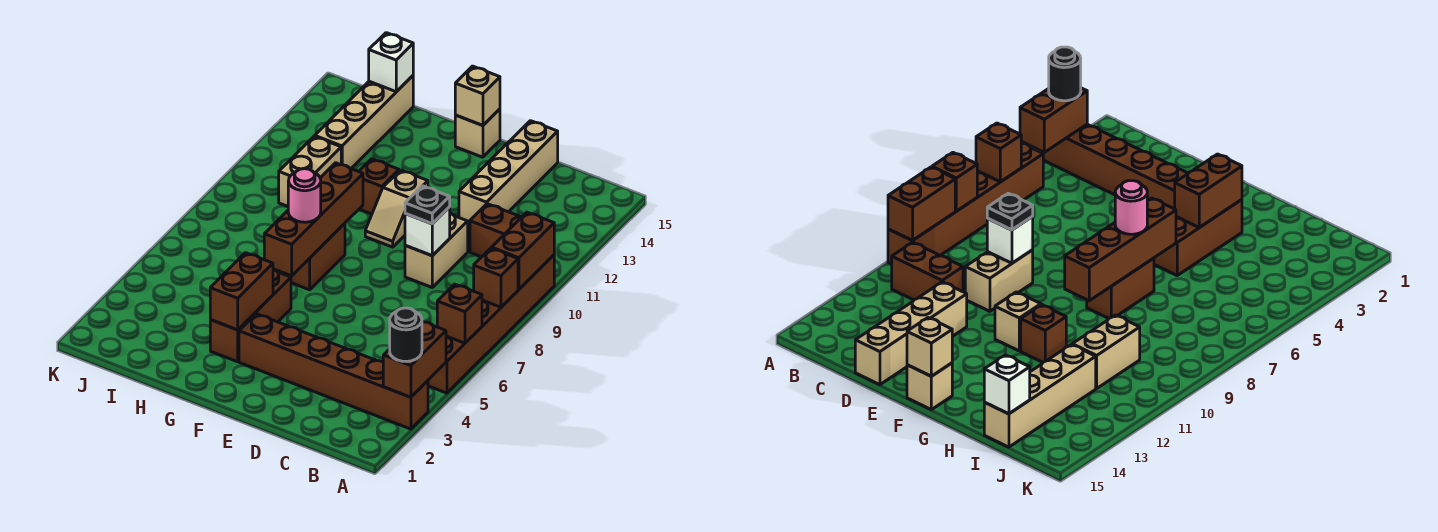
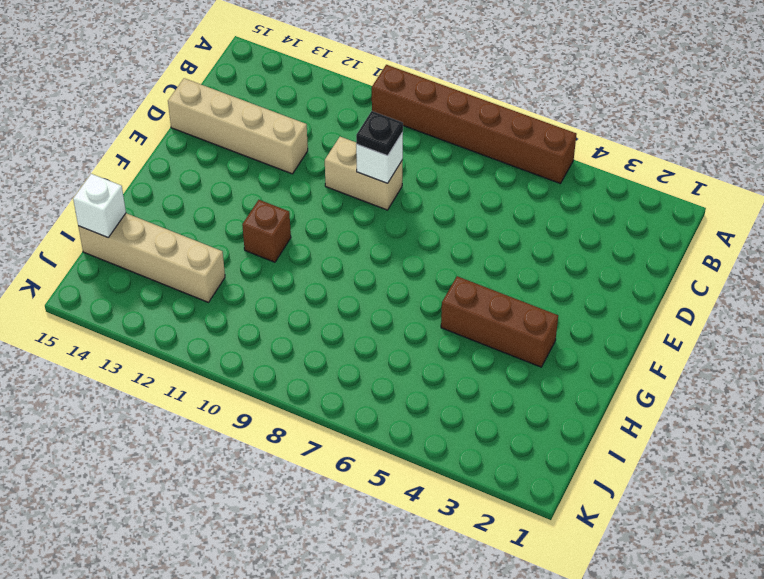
none -> brown brick A3:F3 level 1
none -> brown brick B11:C11 level 1
none -> tan slope F10:F11 level 1 top 11

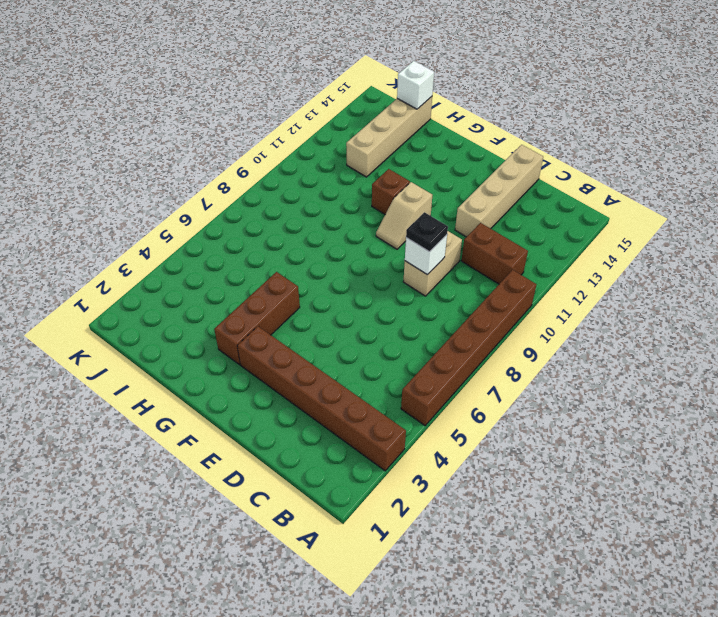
none -> tan brick F15 level 1
none -> brown brick G7:G8 level 1
none -> tan brick I10:I11 level 1

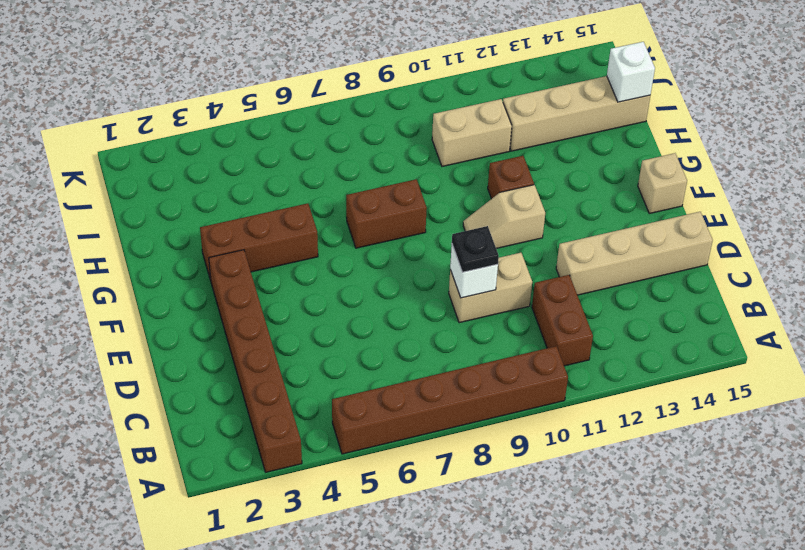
none -> brown brick A3:A4 level 2
none -> brown brick A6 level 2
none -> brown brick A8 level 2

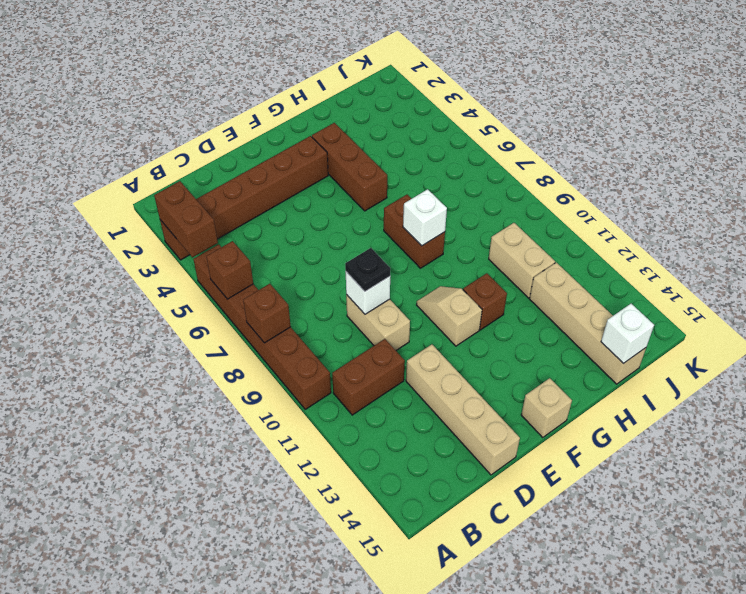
white brick G8 level 2 -> brown brick G6:G9 level 2
none -> brown brick A9:A10 level 2
none -> tan brick F15 level 2
none -> brown brick G3:G4 level 2

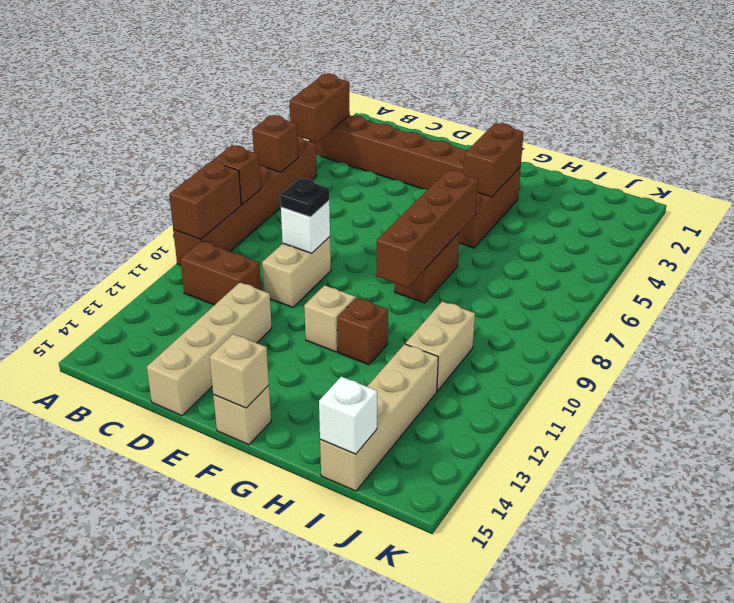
none -> black round brick A3 level 3
none -> pink round brick G7 level 3

